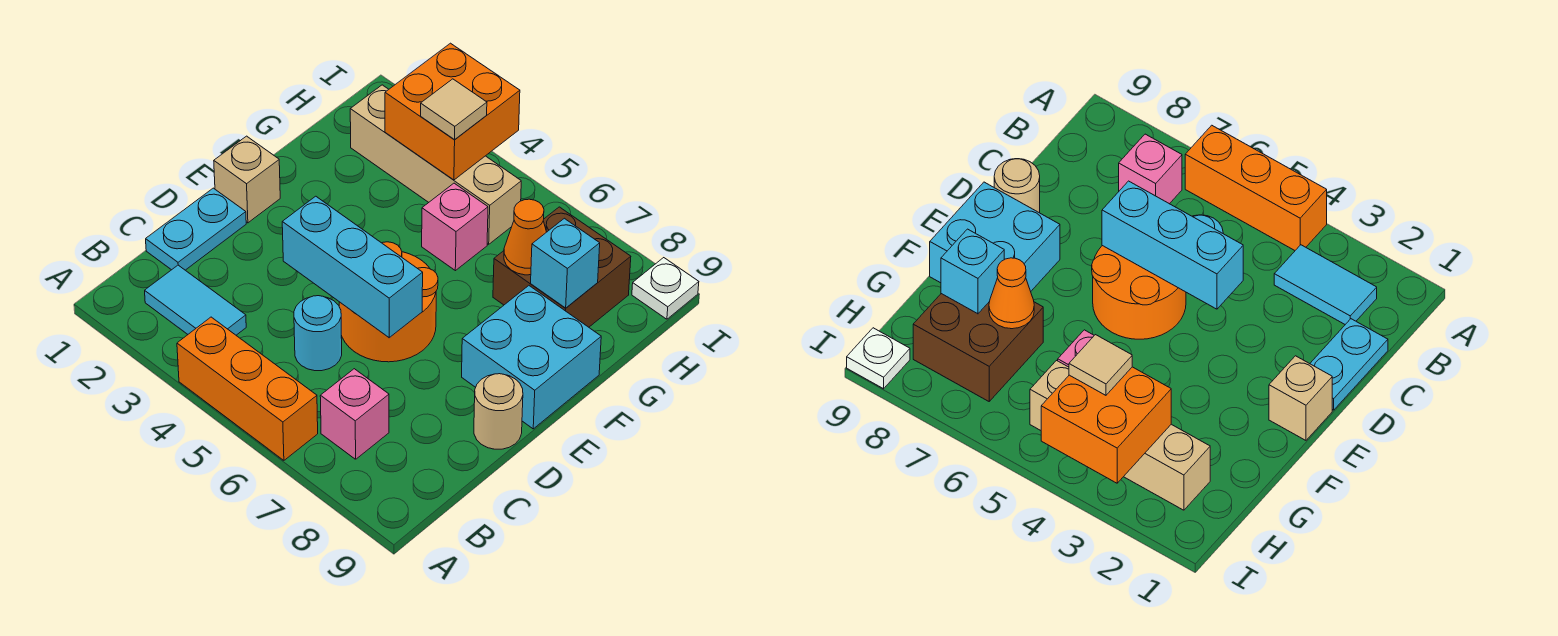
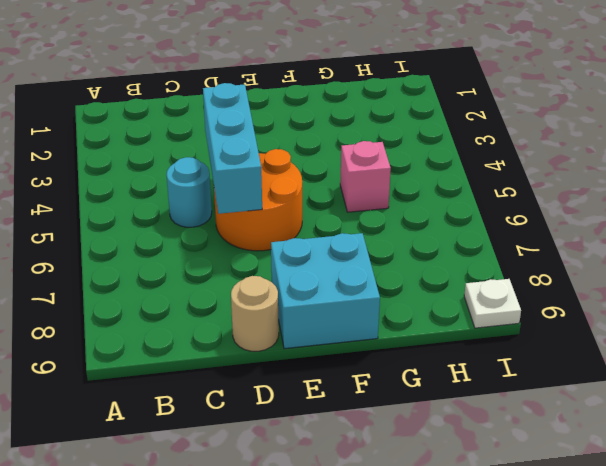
none -> orange brick A4:A6 level 1
none -> cyan tile B2:B3 level 1
none -> pink brick B7 level 1

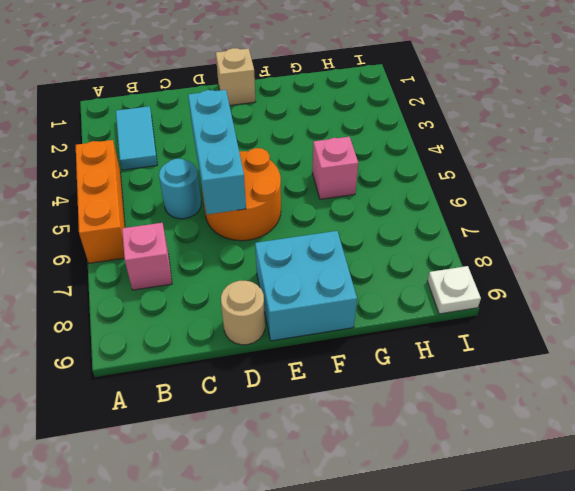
none -> cyan plate C1:D1 level 1
none -> brown brick G7:H8 level 1
none -> tan brick H2:H5 level 1

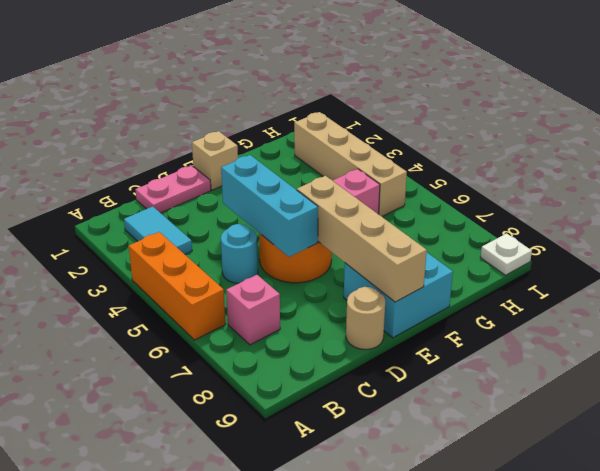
pink plate C1:D1 level 1 -> cyan plate C1:D1 level 1
tan brick E6:E9 level 2 -> none
none -> brown brick G7:H8 level 1
none -> orange cone G7 level 2
none -> cyan brick G8 level 2

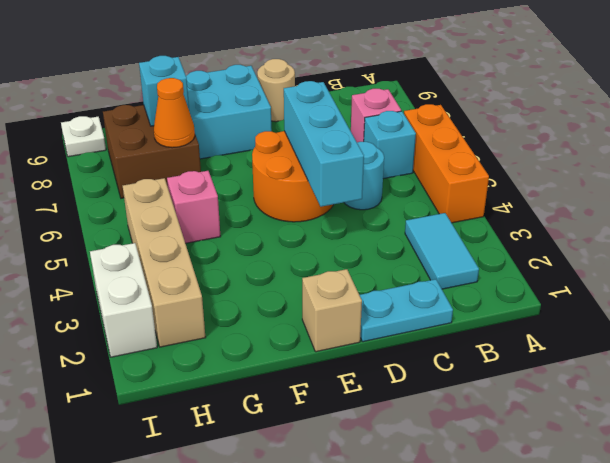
cyan brick B6 level 1 -> none
white brick I2:I3 level 1 -> none
none -> orange brick H3:I4 level 2
none -> tan tile H4 level 3

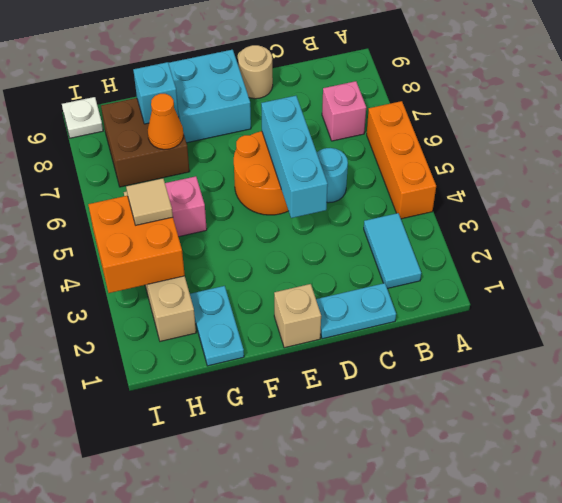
cyan plate G1:G2 level 1 -> none

